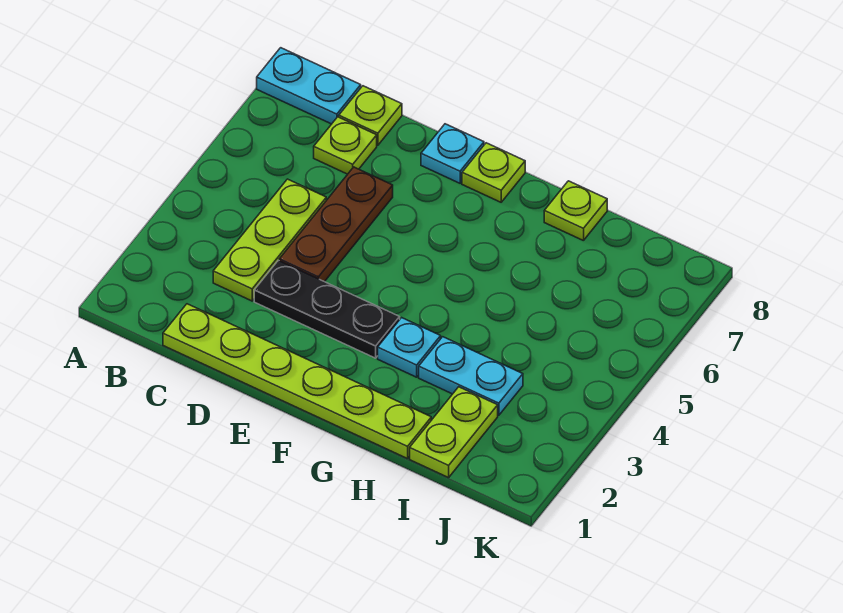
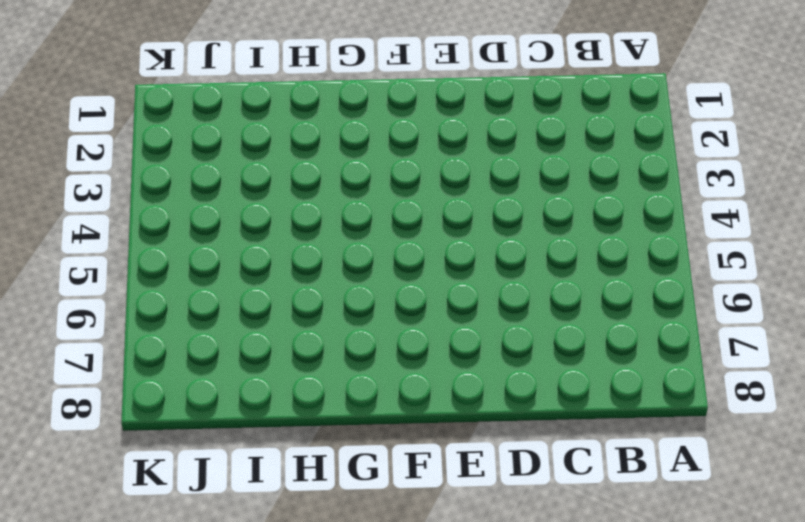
none -> cyan plate A8:B8 level 1
none -> lime plate C1:H1 level 1
none -> lime plate C3:C5 level 1

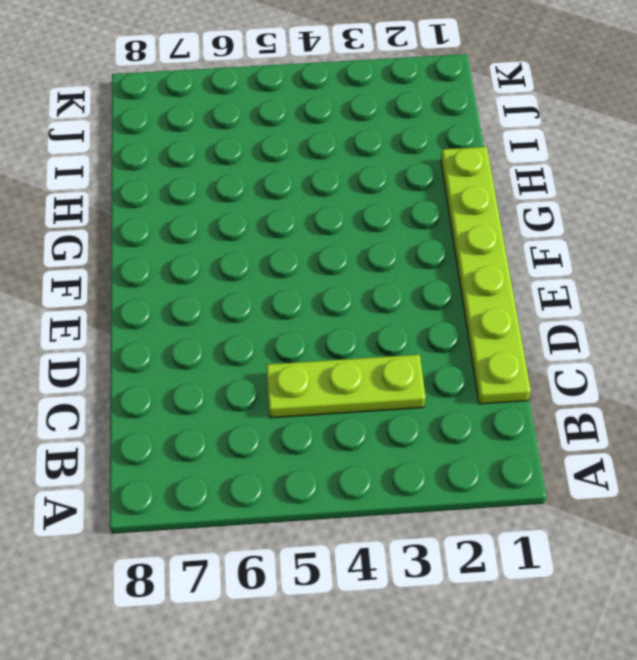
none -> cyan plate A8:B8 level 1
none -> lime plate C7 level 1
none -> lime plate C8 level 1

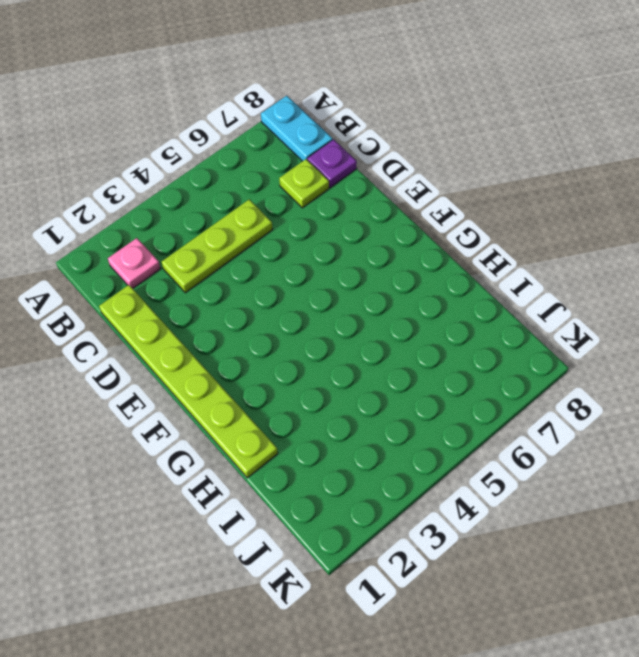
pink plate B2 level 1 -> none
purple plate C8 level 1 -> lime plate C8 level 1
none -> black plate D3:F3 level 1
none -> brown plate D4:D6 level 1
none -> cyan plate E8 level 1

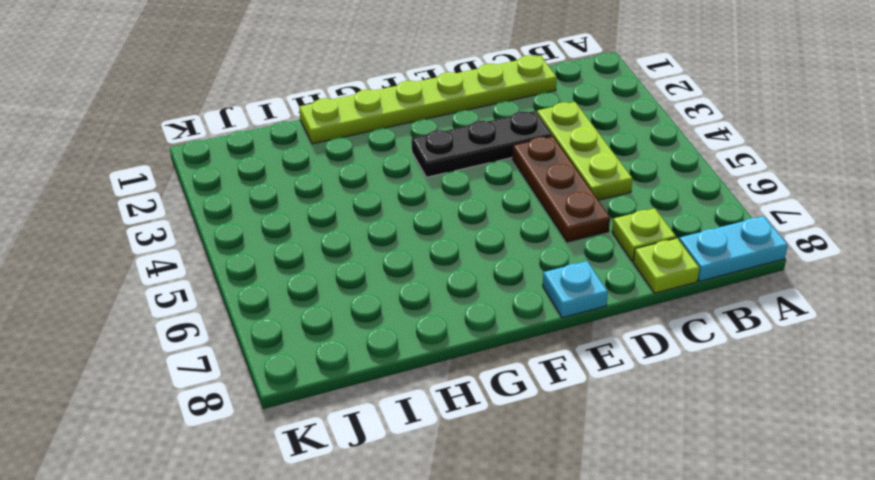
none -> lime plate F8 level 1
none -> cyan plate G3 level 1
none -> cyan plate H3:I3 level 1

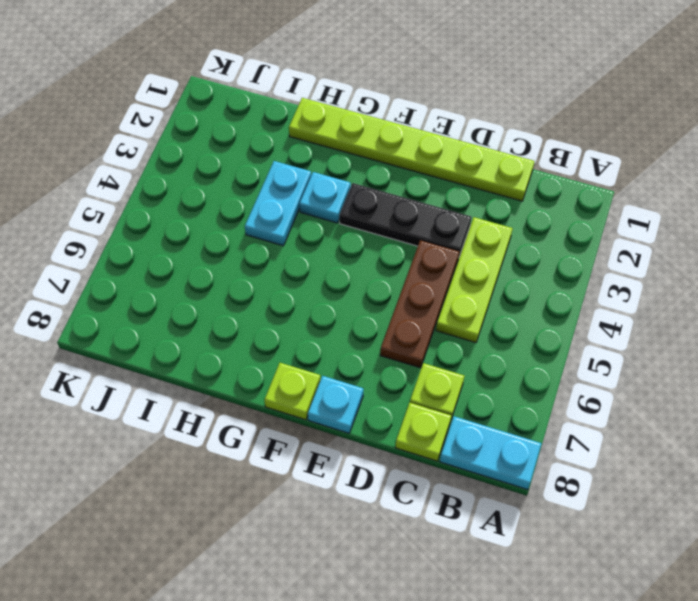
cyan plate H3:H4 level 1 -> cyan plate H3:I3 level 1
none -> lime plate H8 level 1
none -> lime plate I1:I2 level 1

